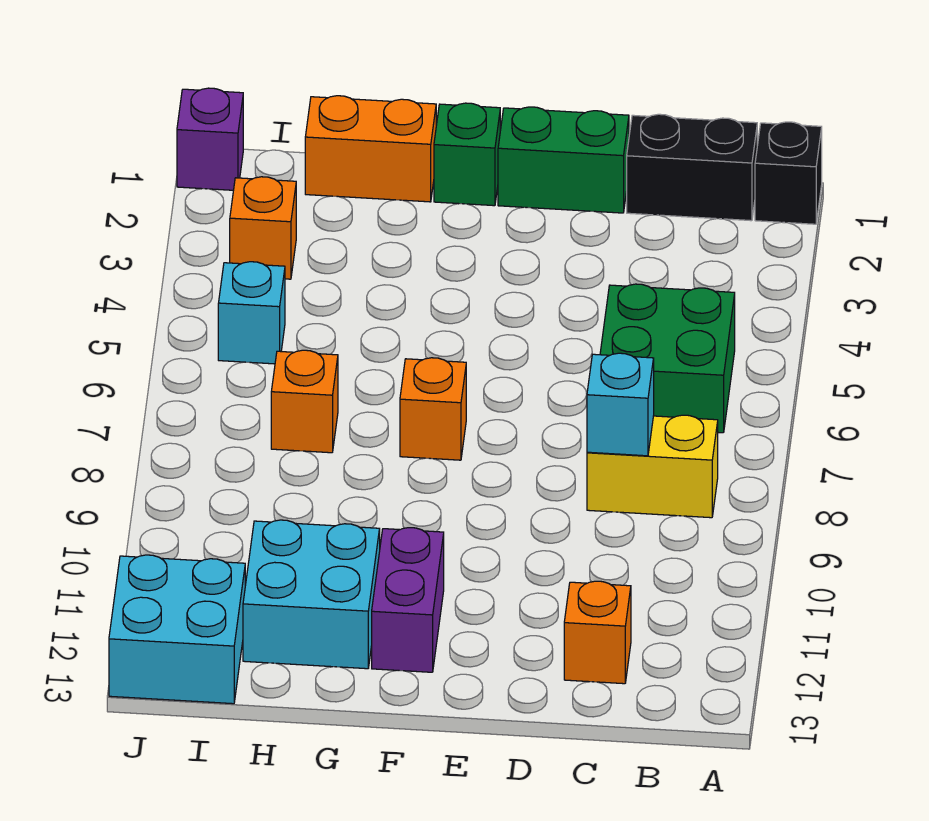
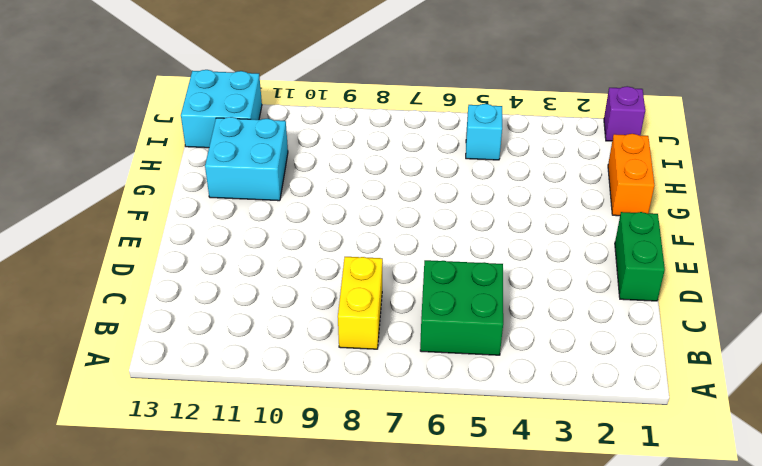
none -> black brick A1 level 1
none -> black brick B1:C1 level 1
none -> orange brick C12 level 1

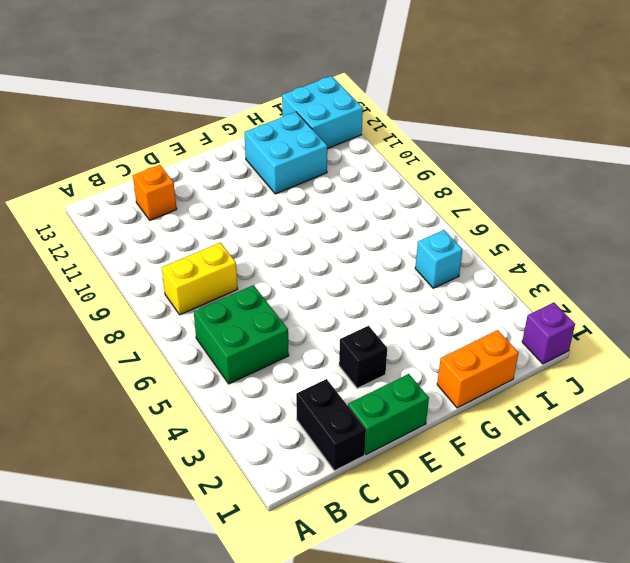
black brick C1:C2 level 1 -> black brick B1:C1 level 1
black brick E3 level 1 -> black brick A1 level 1
none -> green brick F1 level 1
none -> orange brick F7 level 1
none -> purple brick F11:F12 level 1

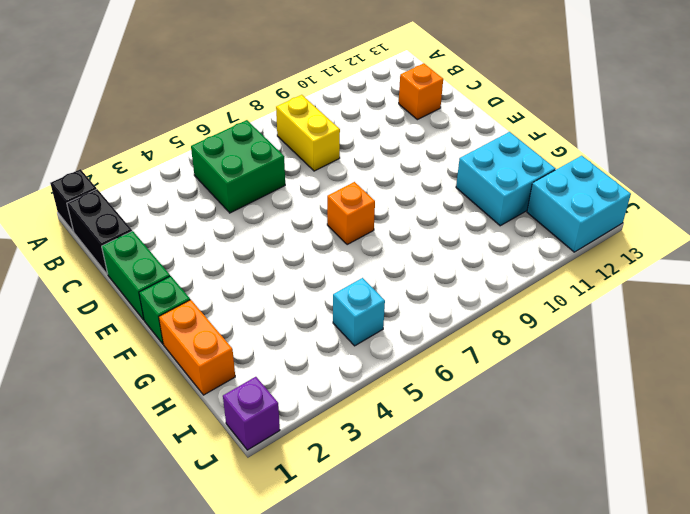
none -> purple brick F11:F12 level 1
none -> orange brick H7 level 1
none -> orange brick I3 level 1

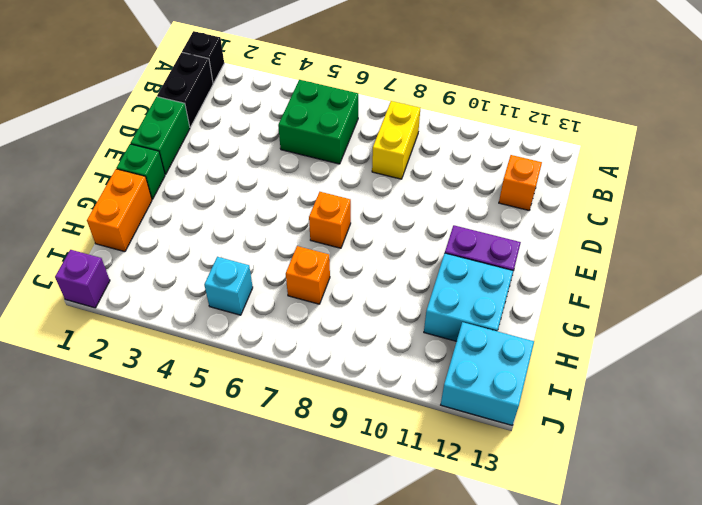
none -> orange brick I3 level 1
none -> cyan brick C8 level 2

